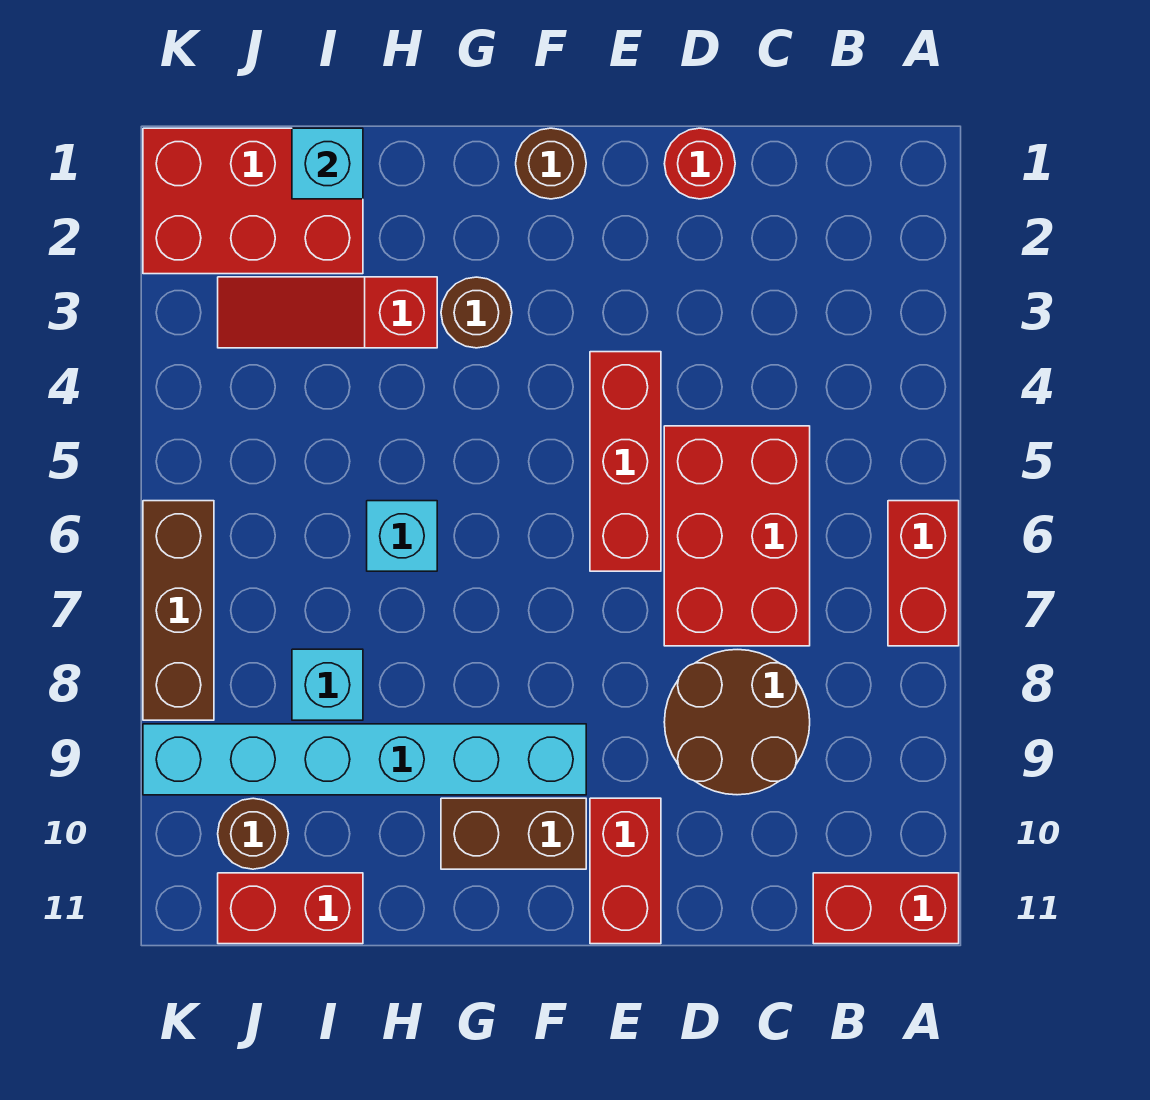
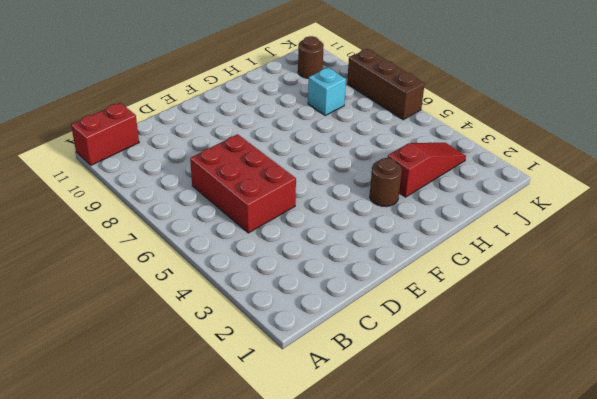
none -> red brick A6:A7 level 1
none -> brown round brick C8:D9 level 1
none -> red round brick D1 level 1

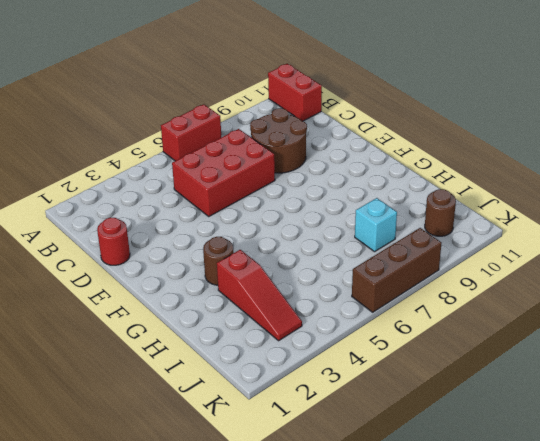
none -> red brick E4:E6 level 1
none -> red brick E10:E11 level 1
none -> brown round brick F1 level 1

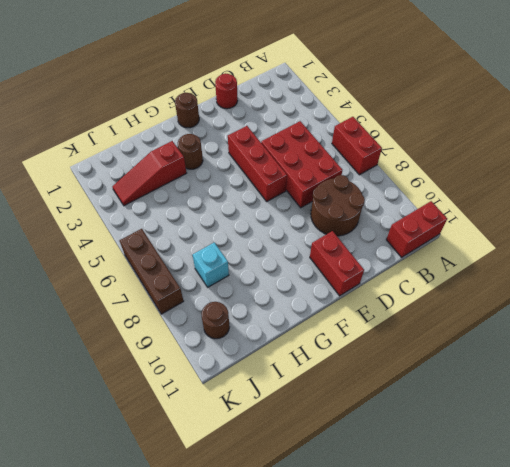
none -> cyan brick F9:K9 level 1
none -> brown brick F10:G10 level 1
none -> cyan brick H6 level 1

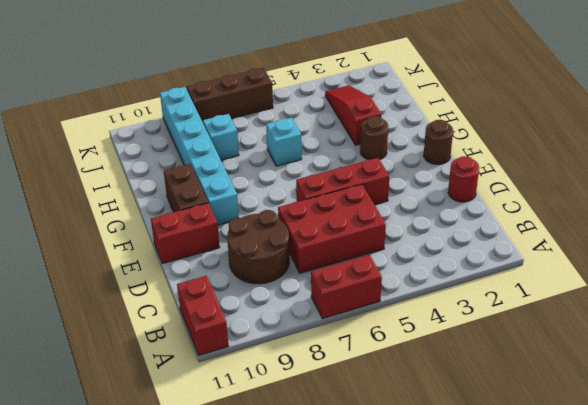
none -> red brick I1:K2 level 1
none -> red brick I11:J11 level 1
none -> brown round brick J10 level 1

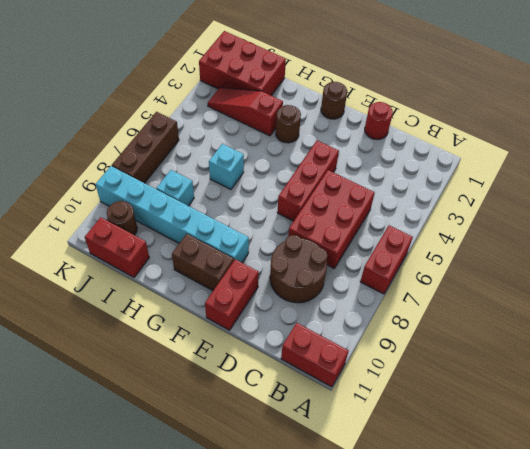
none -> cyan brick I1 level 2

